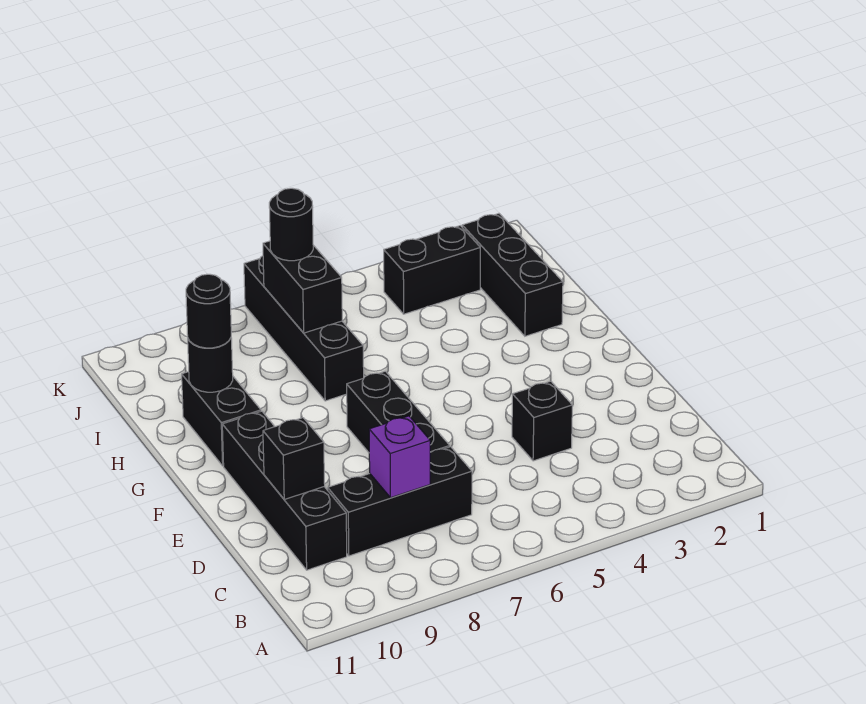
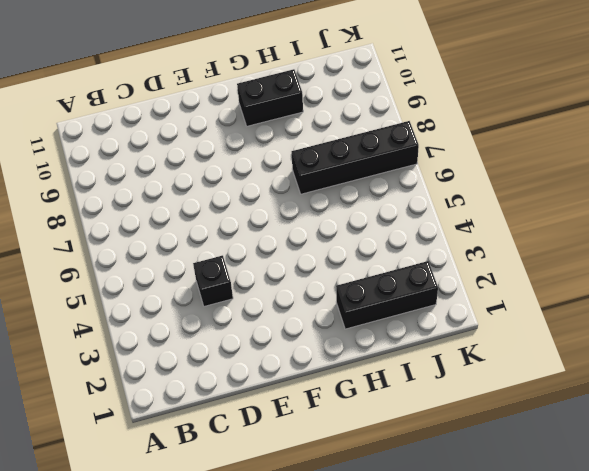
none -> black brick C7:C9 level 1
none -> black brick C10:F10 level 1
none -> black brick D7:F7 level 1

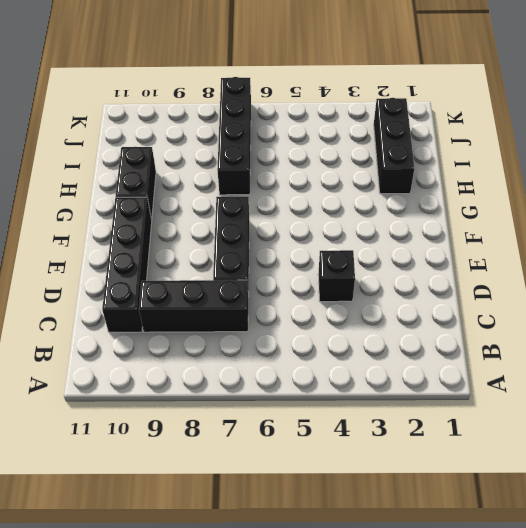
none -> black brick J3:J4 level 1
none -> purple brick C8 level 2
none -> black brick D10 level 2

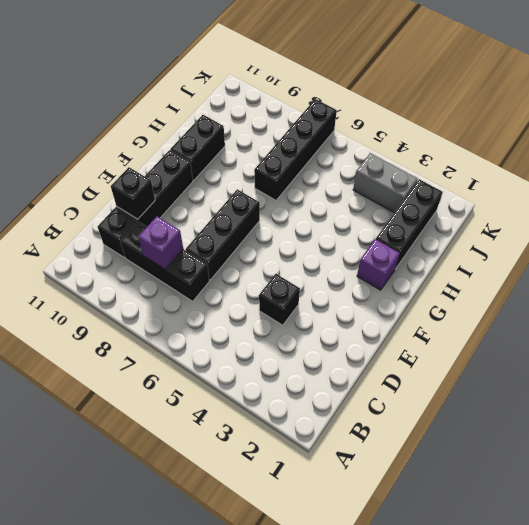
purple brick G2 level 1 -> none
grey brick J3:J4 level 1 -> black brick J3:J4 level 1
none -> black round brick H10 level 2
none -> black brick I7:J7 level 2
none -> black round brick H10 level 3

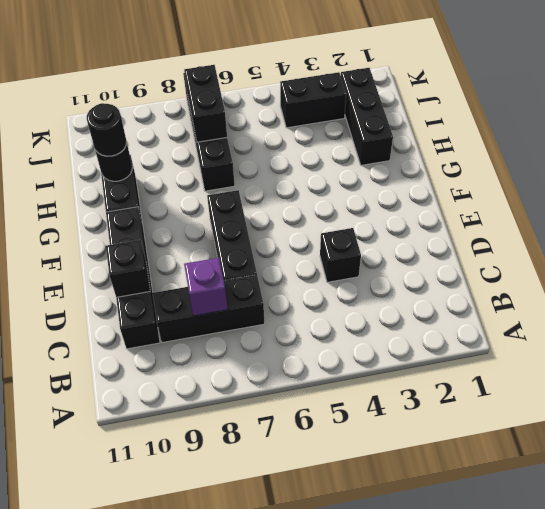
none -> black round brick J7 level 3

